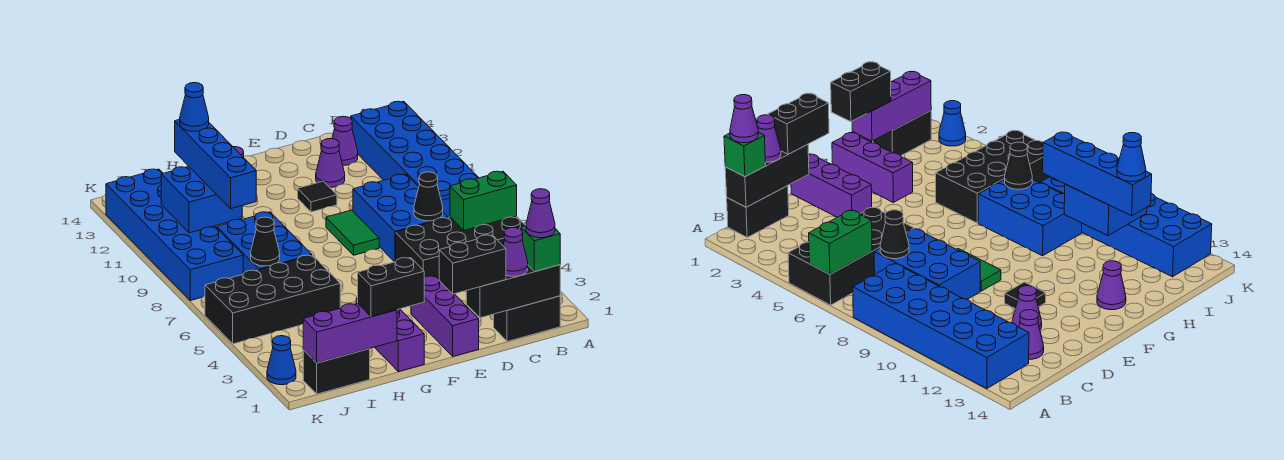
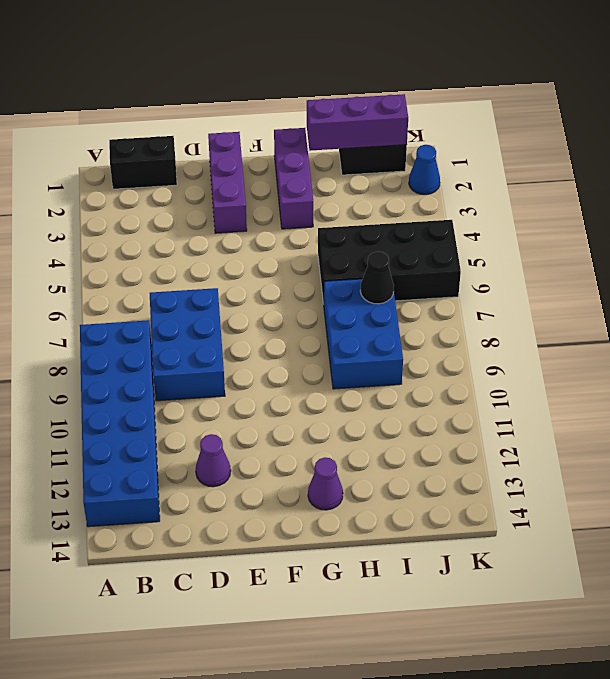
none -> black brick A5:D6 level 1
none -> purple cone C13 level 1
none -> green tile E8:E9 level 1

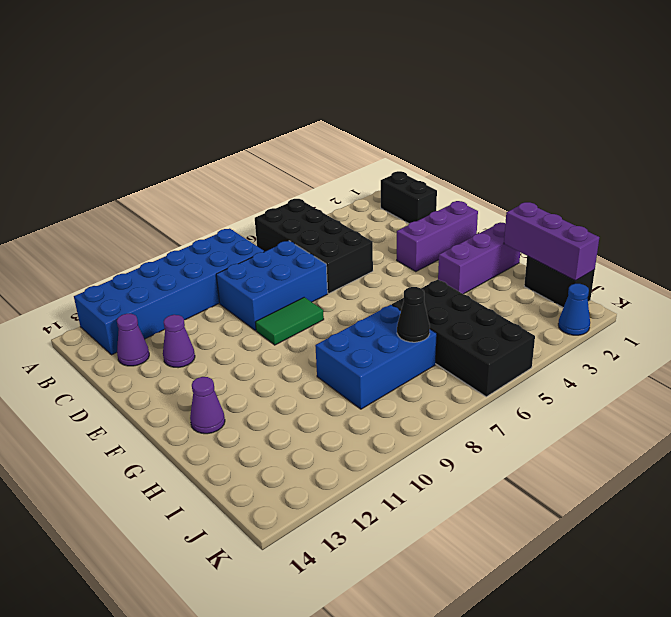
none -> black tile E11 level 1
none -> blue brick J8:K13 level 1
none -> green brick A6:B6 level 2

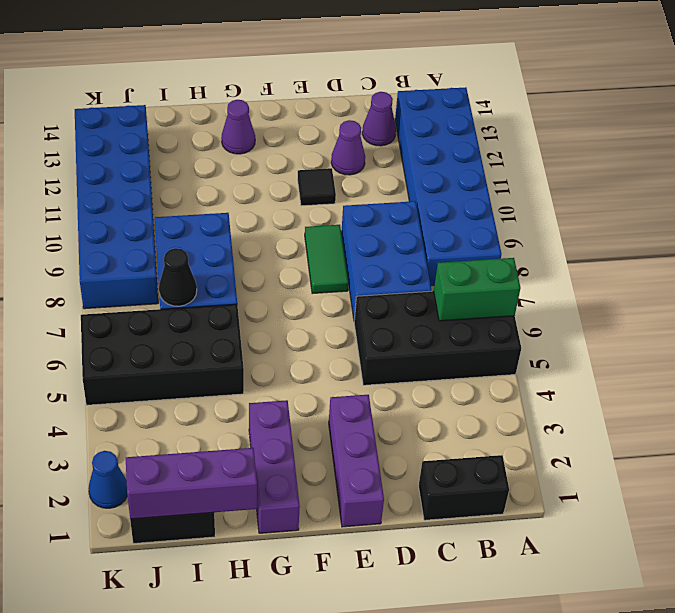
none -> black brick B1:D1 level 2
none -> black cone C7 level 2
none -> blue brick I10:J11 level 2

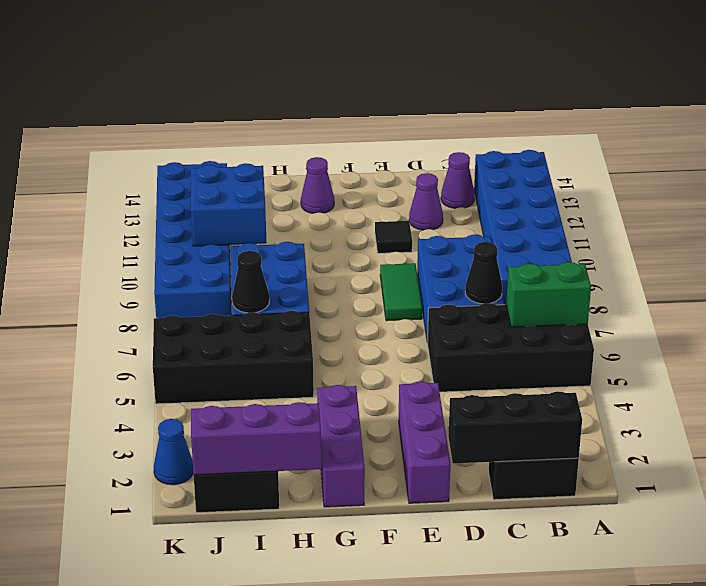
none -> green brick B1 level 3
none -> purple cone C1 level 3
none -> black brick D1:E1 level 3

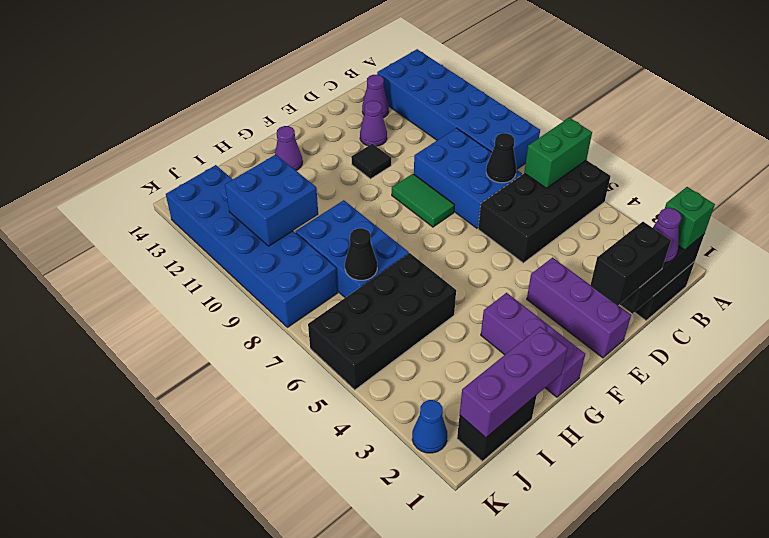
none -> black brick G1:H1 level 3
none -> blue brick I9:I12 level 3
none -> purple cone B1 level 4

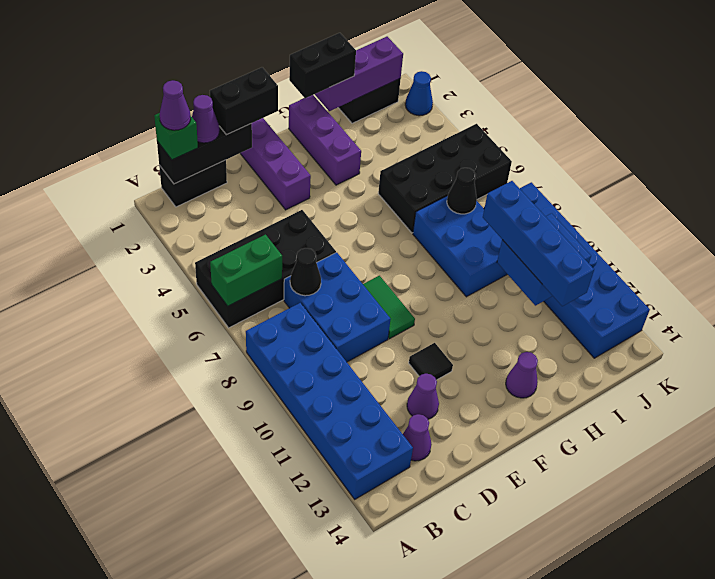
none -> blue cone I12 level 4

